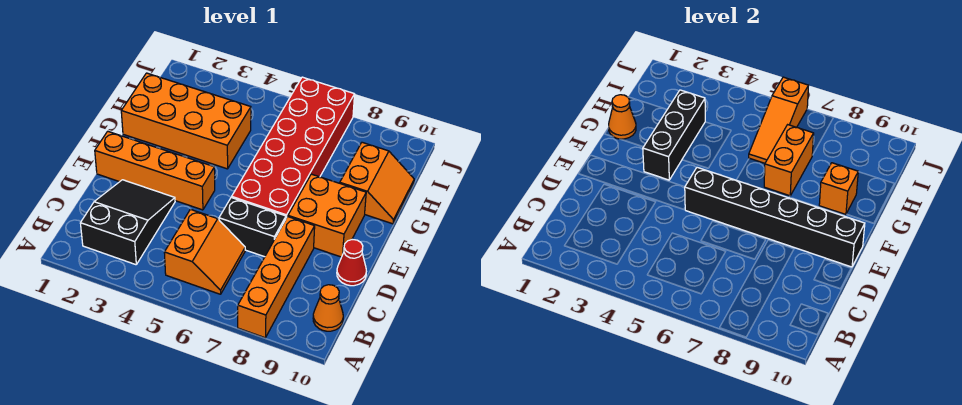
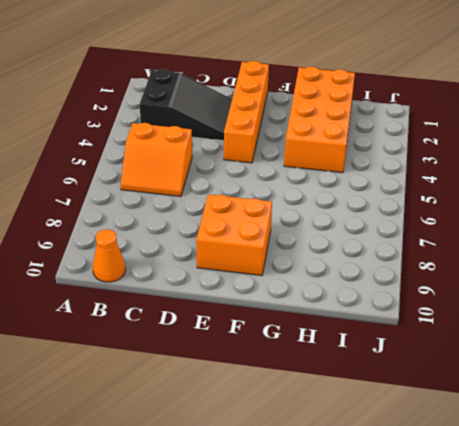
none -> orange brick A8:D8 level 1
none -> black brick D6:D7 level 1
none -> red cone D10 level 1

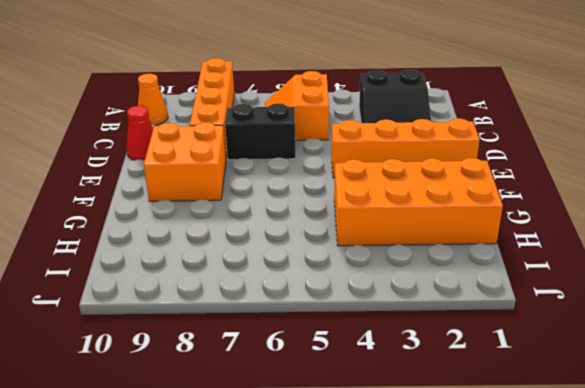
none -> red brick E6:J7 level 1
none -> orange slope G9:H10 level 1 top 9
none -> black brick E5:E10 level 2

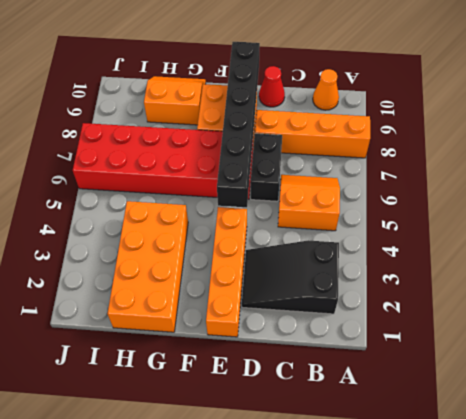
none -> black brick F3:H3 level 2
none -> orange cone G1 level 2
none -> orange brick G7:H7 level 2

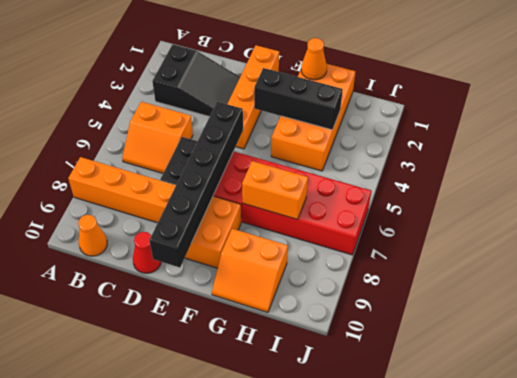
none -> orange brick G9 level 2
none -> orange slope H6:J6 level 2 top J

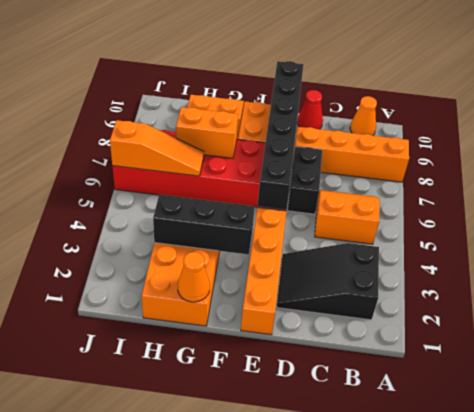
none -> orange brick G9 level 2

